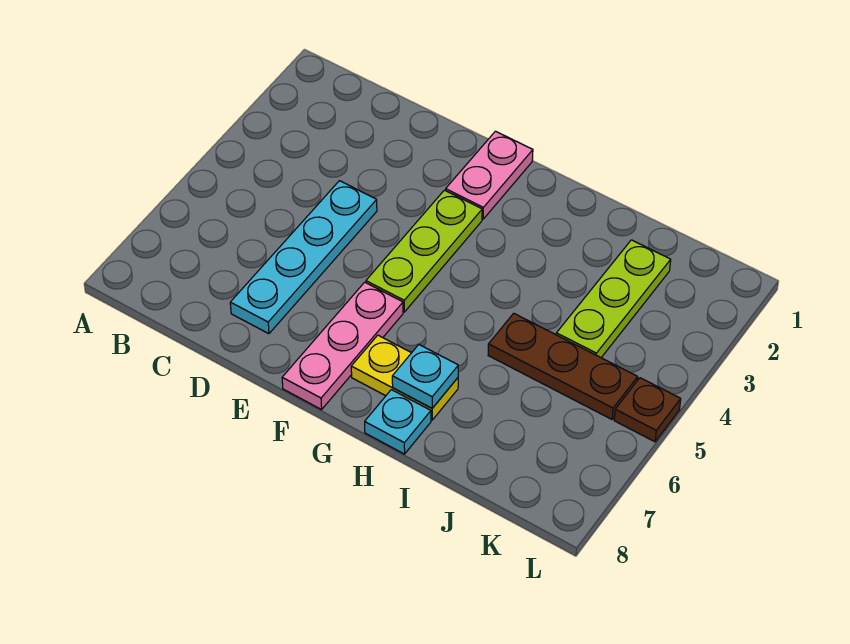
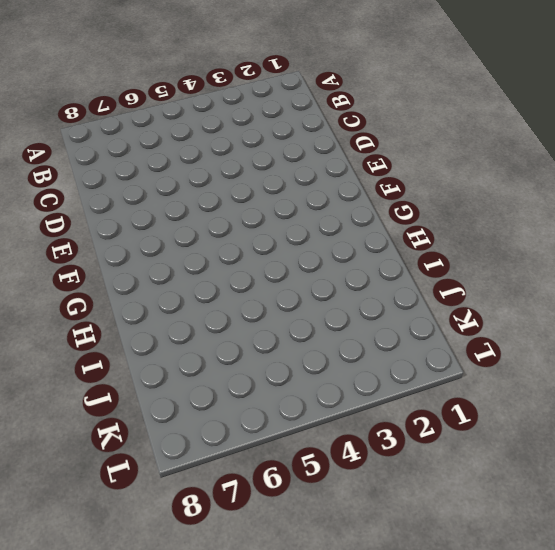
none -> cyan plate D4:D7 level 1
none -> pink plate F1:F2 level 1

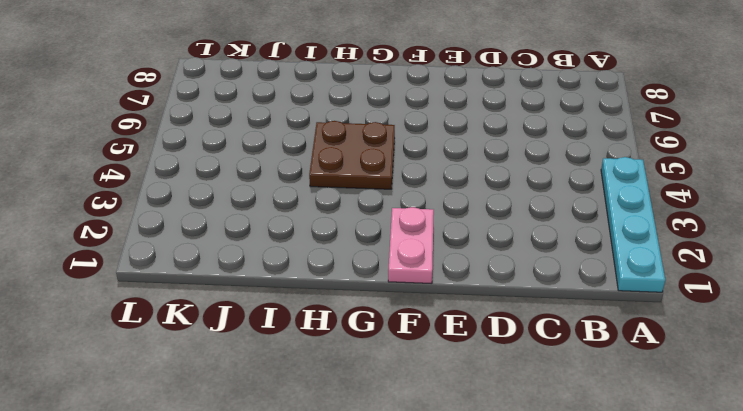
cyan plate A1:A4 level 1 -> cyan plate D4:D7 level 1
brown plate G4:H5 level 1 -> none
none -> lime plate F3:F5 level 1
none -> pink plate F6:F8 level 1

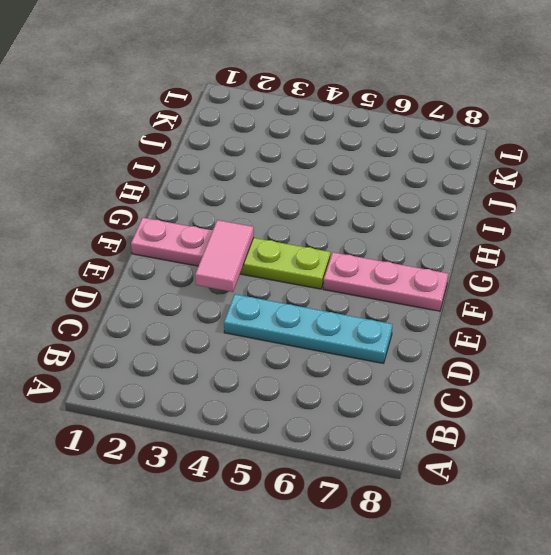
pink tile E3:F3 level 2 -> none
none -> yellow plate G7:H7 level 1
none -> cyan plate H8 level 1

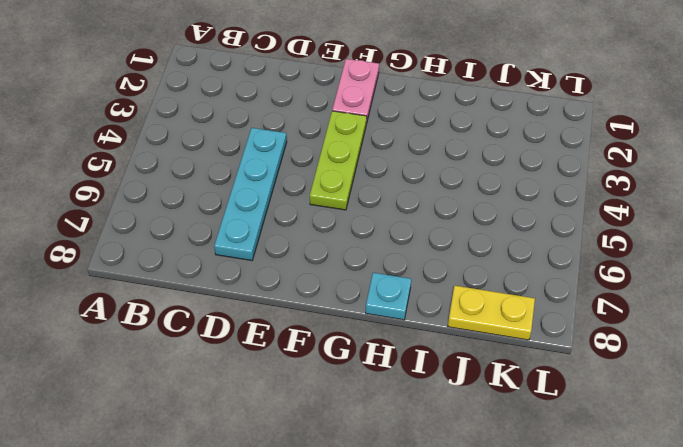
yellow plate J8:K8 level 1 -> yellow plate G7:H7 level 1
none -> pink plate F6:F8 level 1
none -> brown plate I5:K5 level 1

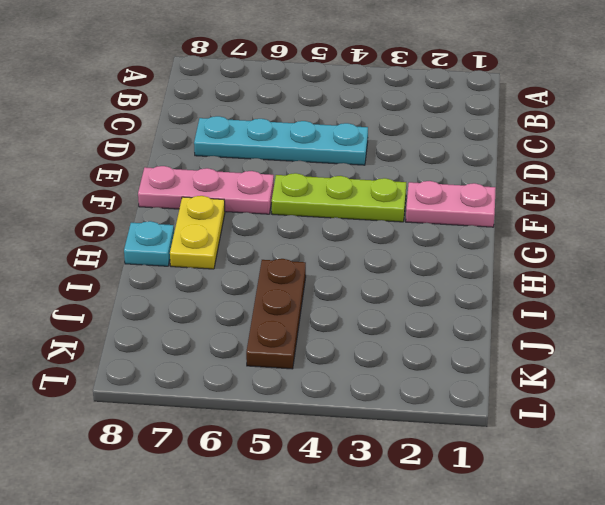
none -> lime plate J2:J4 level 1
none -> brown plate L5 level 1

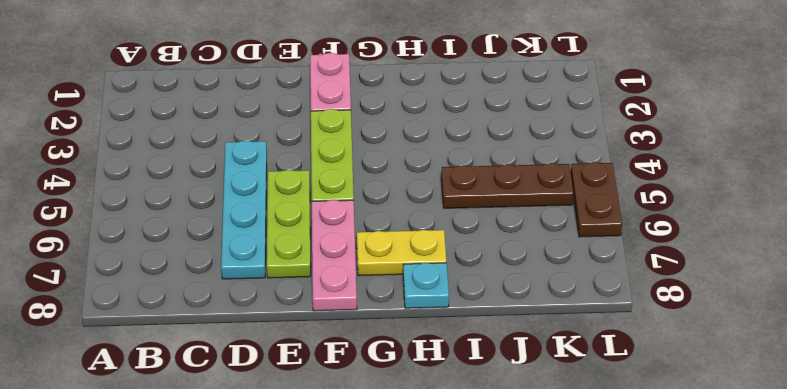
lime plate E5:E7 level 1 -> lime plate J2:J4 level 1
brown plate L5:L6 level 1 -> brown plate L5 level 1
none -> cyan plate H7 level 2

